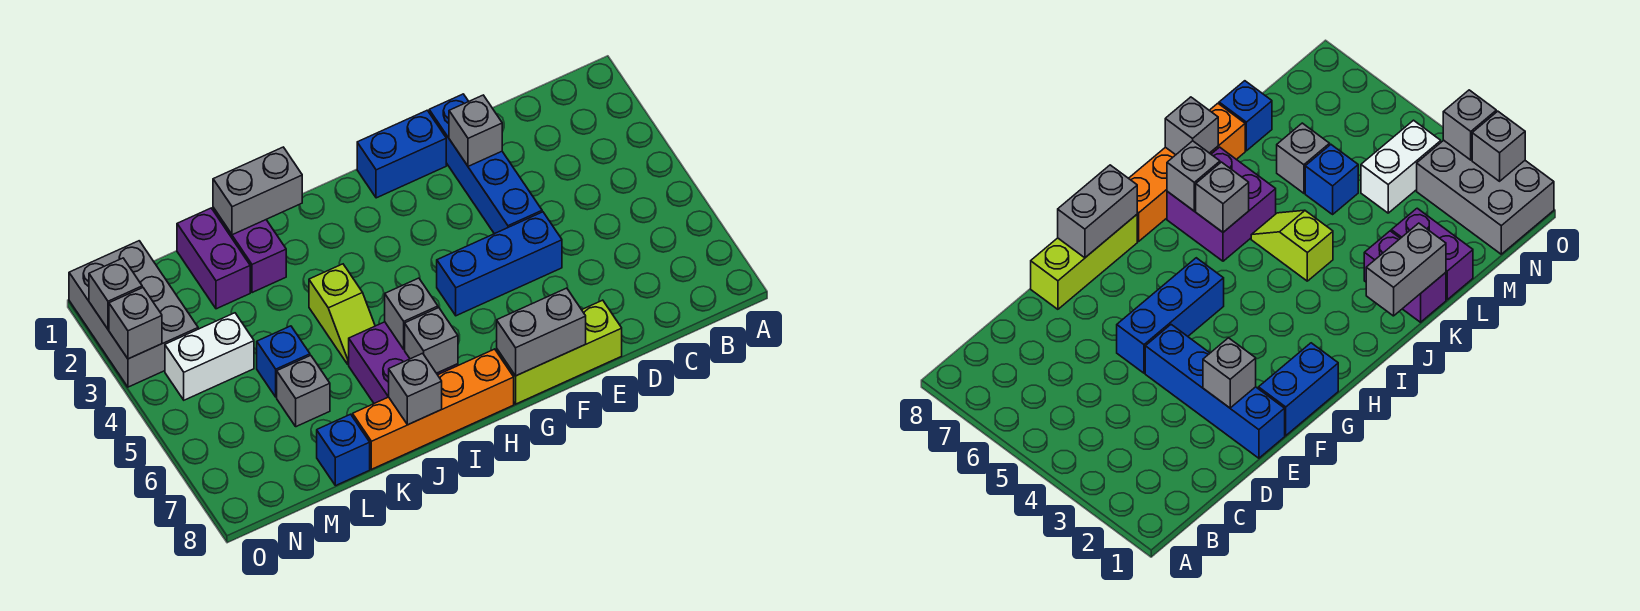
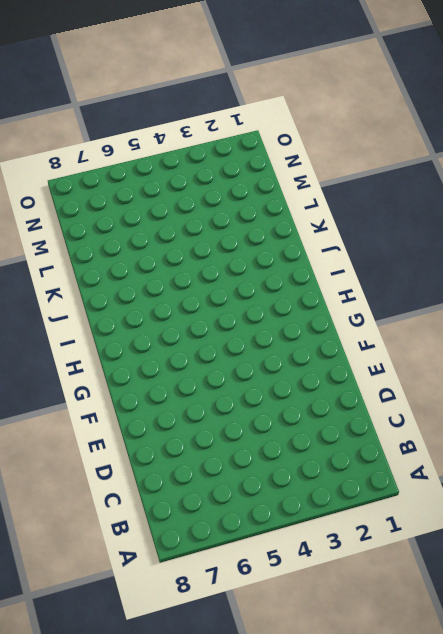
none -> blue brick E1:E4 level 1
none -> blue brick E5:G5 level 1
none -> lime brick E8:G8 level 1

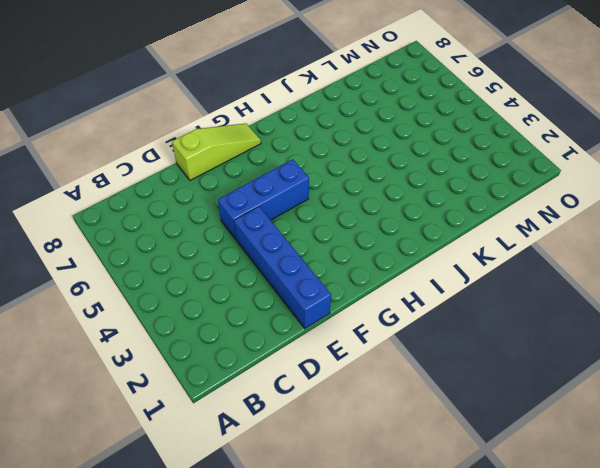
lime slope E8:G8 level 1 top E -> lime brick E8:G8 level 1
none -> blue brick F1:G1 level 1
none -> orange brick H8:K8 level 1
none -> purple brick I6:J7 level 1

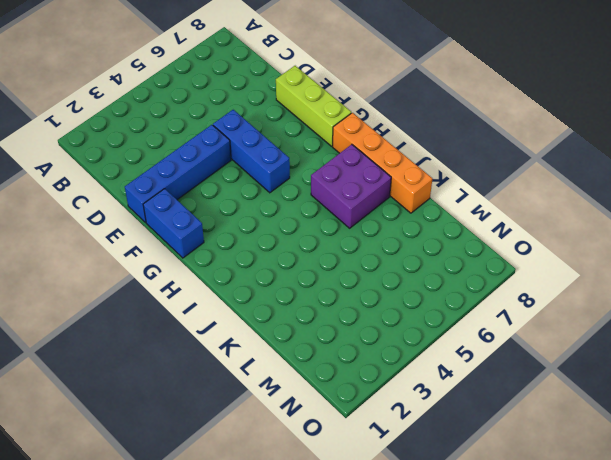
none -> lime slope J4:J5 level 1 top 4
none -> purple brick K1:K2 level 1
none -> purple brick L1:L2 level 1

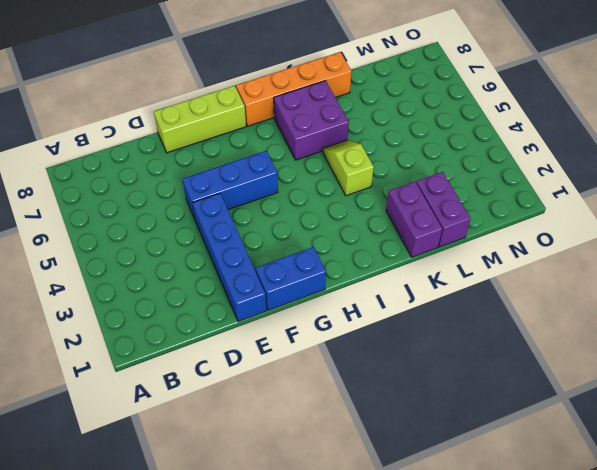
none -> blue brick L5 level 1
none -> grey brick L6 level 1
none -> blue brick L8 level 1

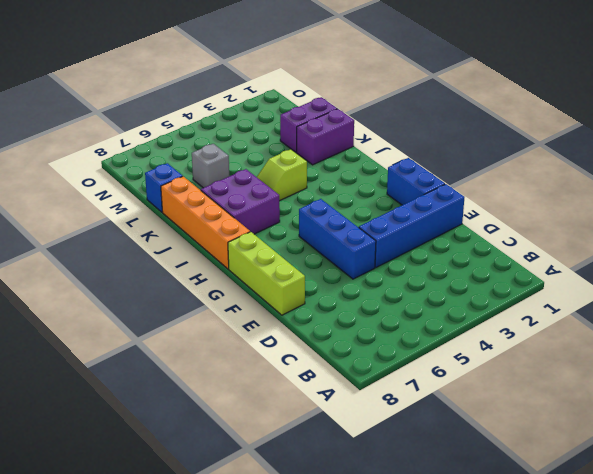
none -> blue brick L5 level 1
none -> white brick M4:N4 level 1
none -> grey brick N1:O3 level 1

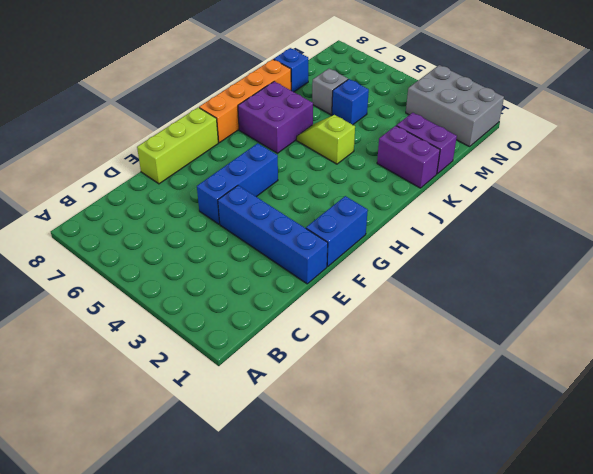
none -> white brick M4:N4 level 1
none -> grey brick E2 level 2
none -> grey brick F8:G8 level 2

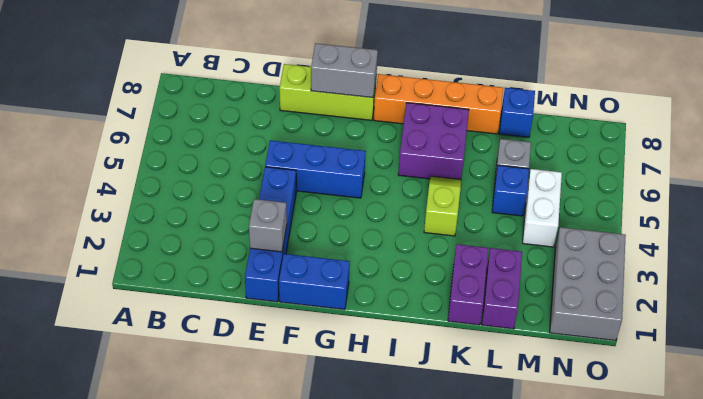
white brick M4:M5 level 1 -> white brick M4:N4 level 1
none -> grey brick I6 level 2
none -> grey brick I7 level 2
none -> grey brick J1:K1 level 2

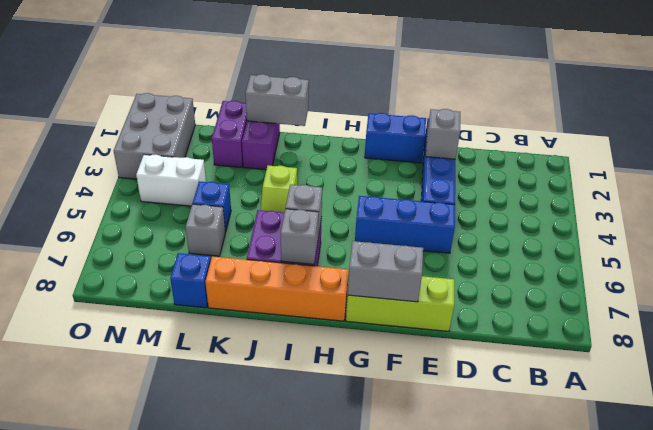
none -> grey brick J8 level 2
none -> grey brick O2 level 2
none -> grey brick O3 level 2

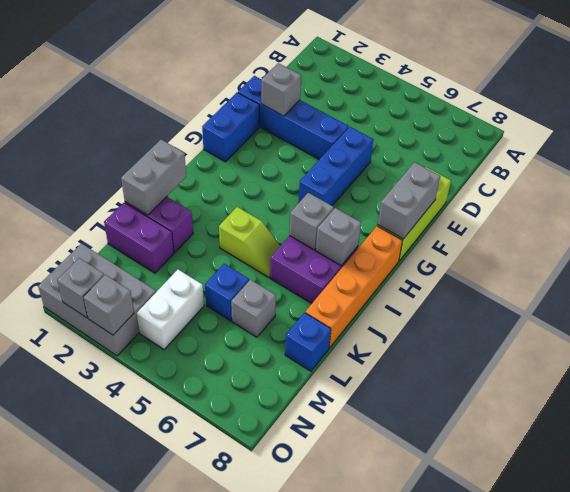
none -> grey brick J8 level 2

